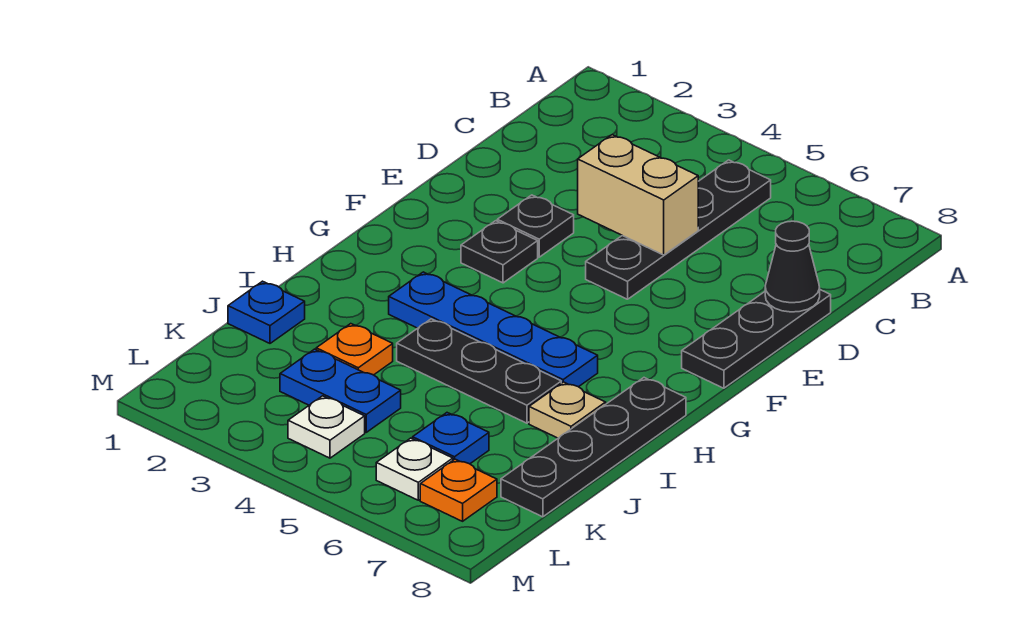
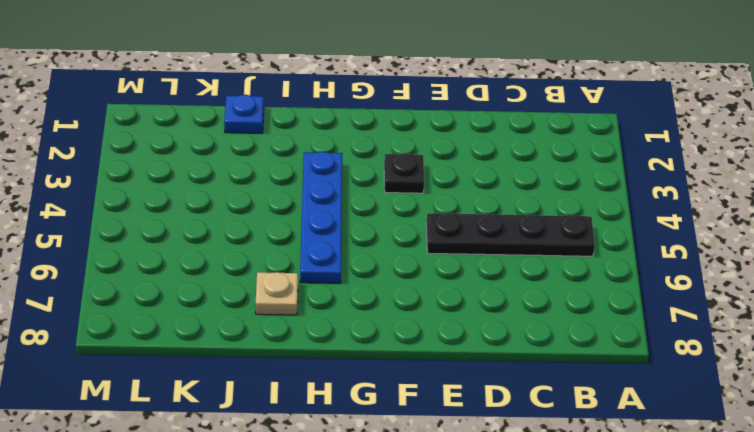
none -> black plate D8:F8 level 1
none -> black plate E3 level 1
none -> black plate H8:K8 level 1

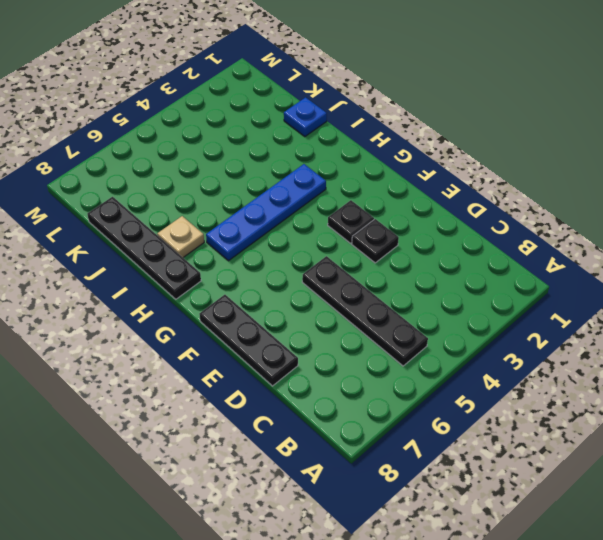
none -> black plate I4:I6 level 1
none -> orange plate J3 level 1
none -> blue plate K3:K4 level 1

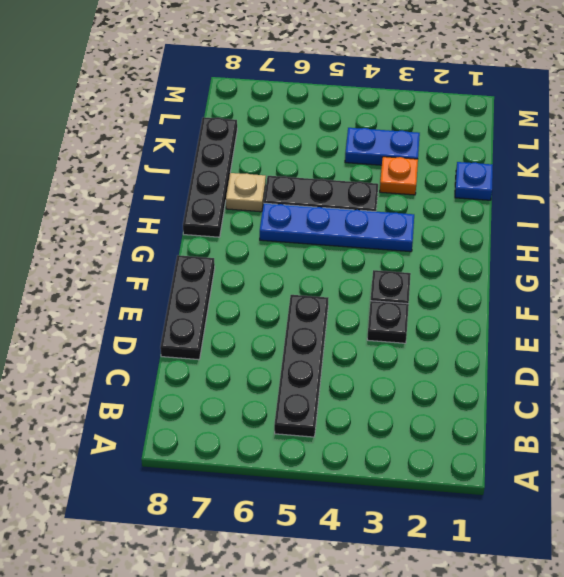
none -> blue plate K6 level 1
none -> white plate L4 level 1
none -> white plate L6 level 1

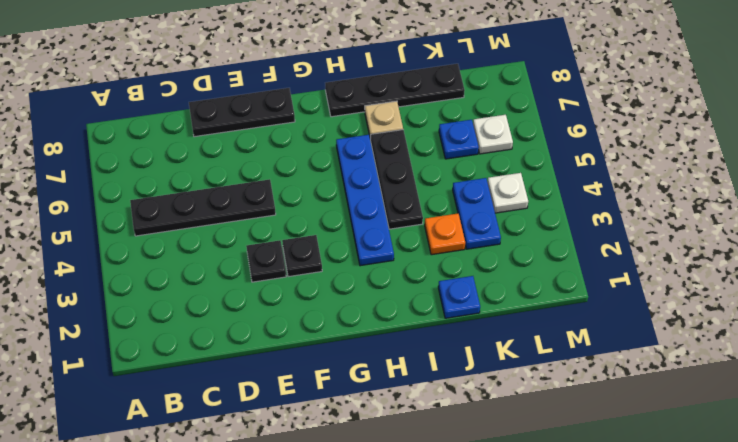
none -> orange plate L7 level 1
none -> tan brick D4:D5 level 2
none -> black cone D8 level 2

